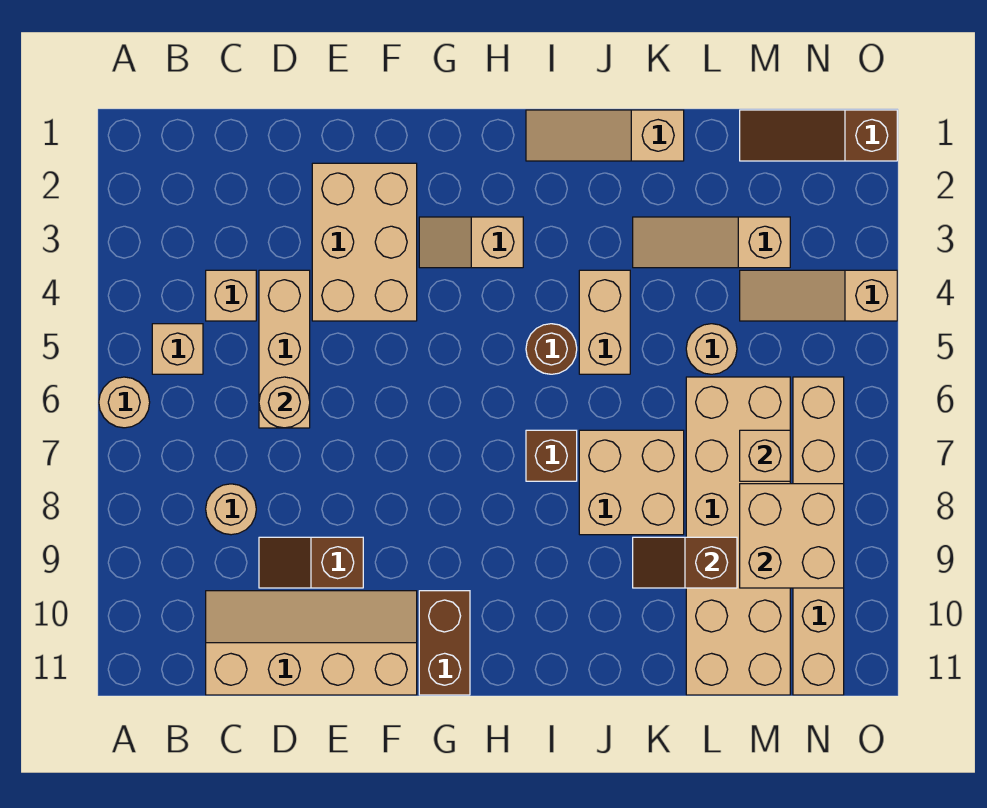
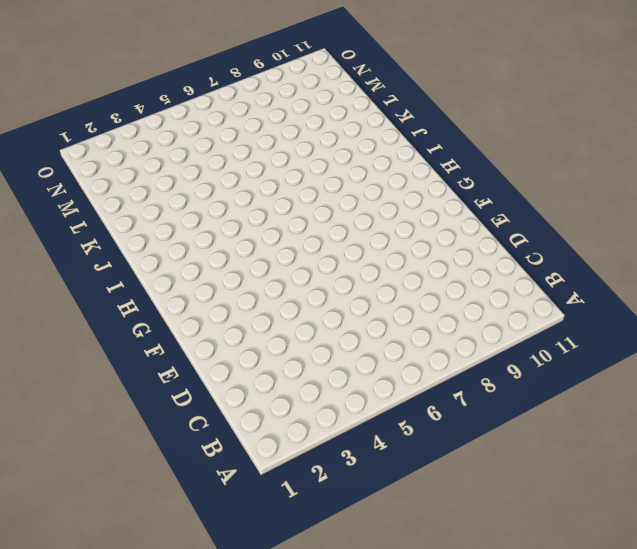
none -> tan round brick A6 level 1
none -> tan brick B5 level 1
none -> tan brick C4 level 1

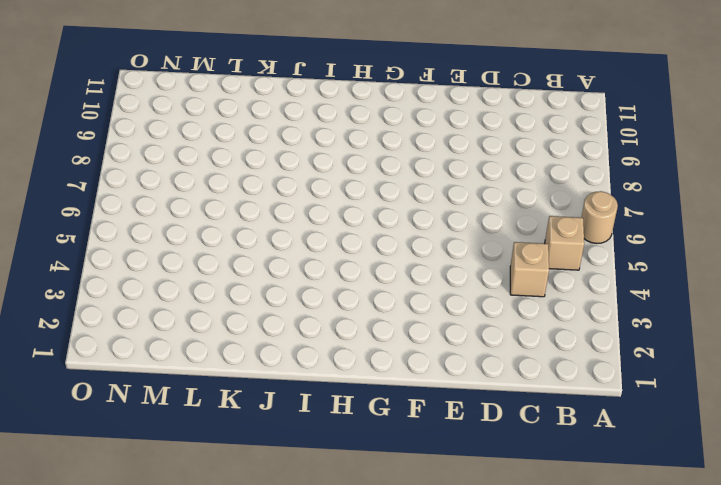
none -> tan round brick C8 level 1
none -> tan slope C10:F11 level 1 top 11
none -> tan brick D4:D6 level 1

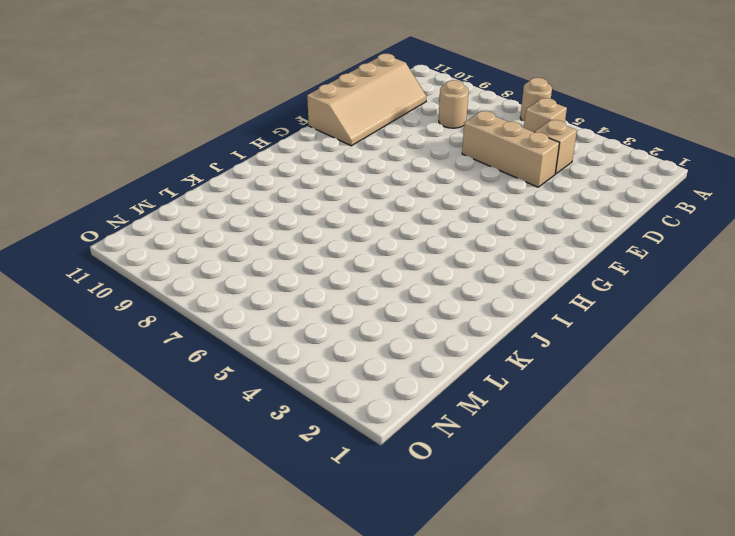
none -> brown slope D9:E9 level 1 top E
none -> tan brick E2:F4 level 1
none -> tan slope G3:H3 level 1 top H

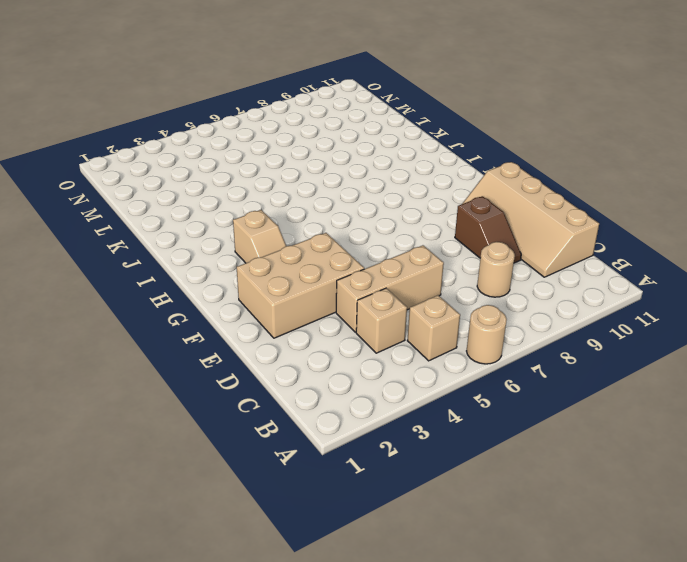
none -> brown brick G10:G11 level 1
none -> tan slope I1:K1 level 1 top K
none -> brown round brick I5 level 1

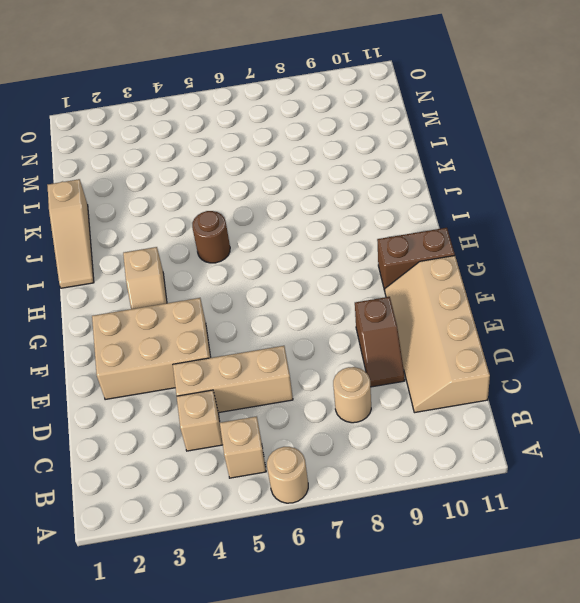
none -> brown brick I7 level 1
none -> tan brick J4:J5 level 1
none -> tan brick J7:K8 level 1

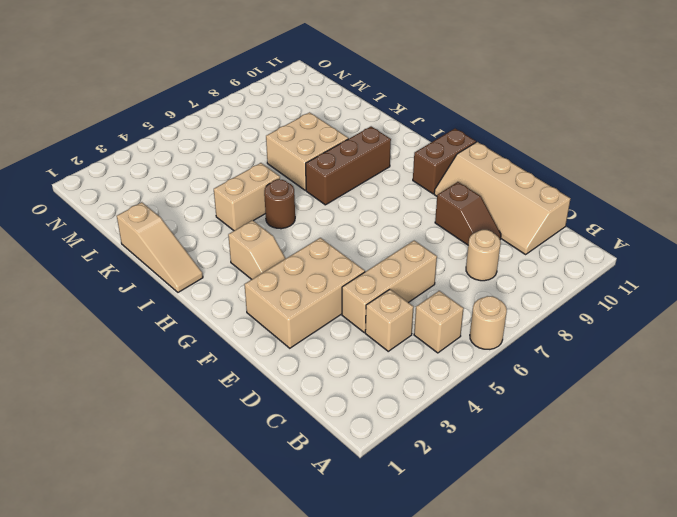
brown brick I7:I9 level 1 -> brown brick I7 level 1
none -> tan slope K3:M3 level 1 top M
none -> tan round brick L5 level 1
none -> tan brick L6:M11 level 1

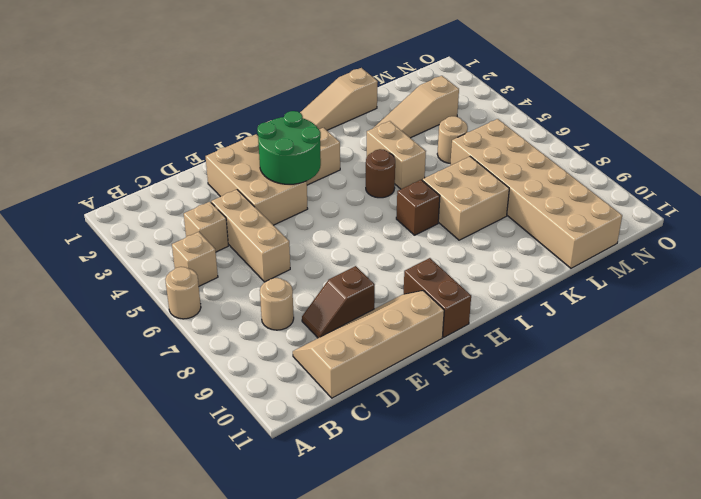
green round brick F3:G4 level 2 -> none
none -> brown slope M1:O1 level 1 top O
none -> tan slope M4:O4 level 1 top O
none -> tan brick N6:N11 level 1

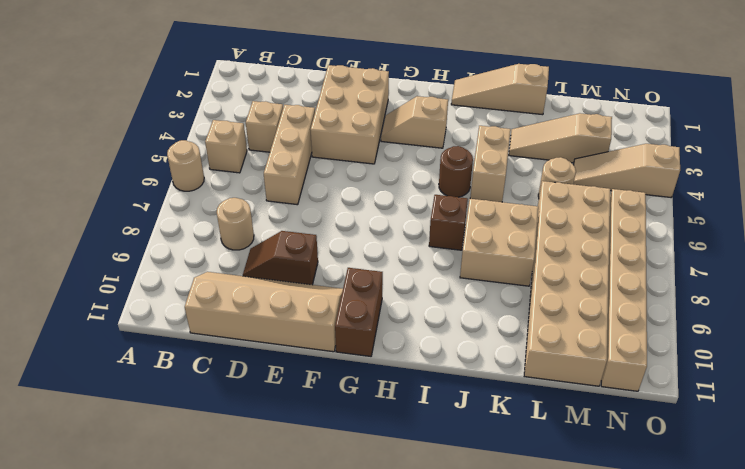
none -> brown slope M1:O1 level 1 top O
none -> tan round brick D6 level 2
none -> brown slope K9:L9 level 2 top L

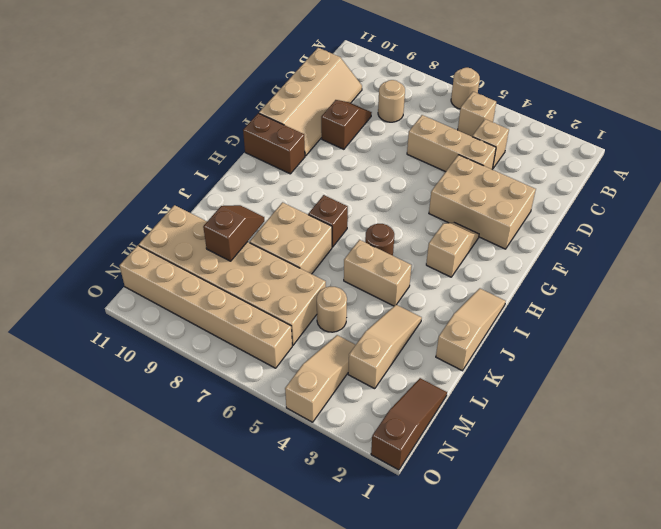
none -> tan round brick D6 level 2
none -> tan brick M7 level 2
none -> tan brick M8:N9 level 2

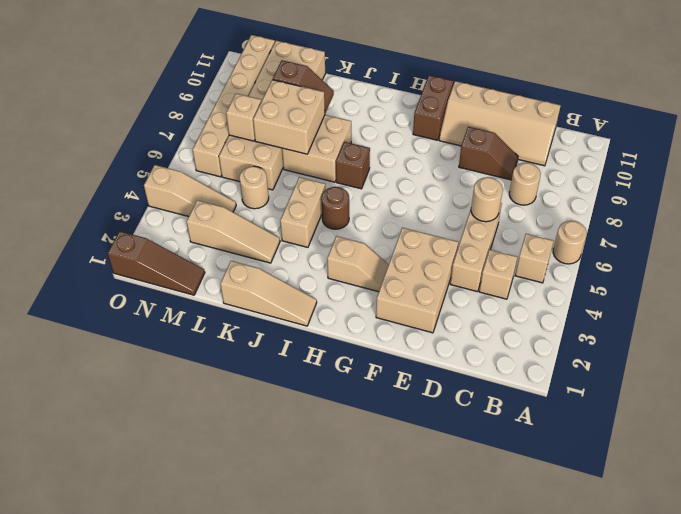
tan brick K7:L8 level 2 -> tan brick M8:N9 level 2

